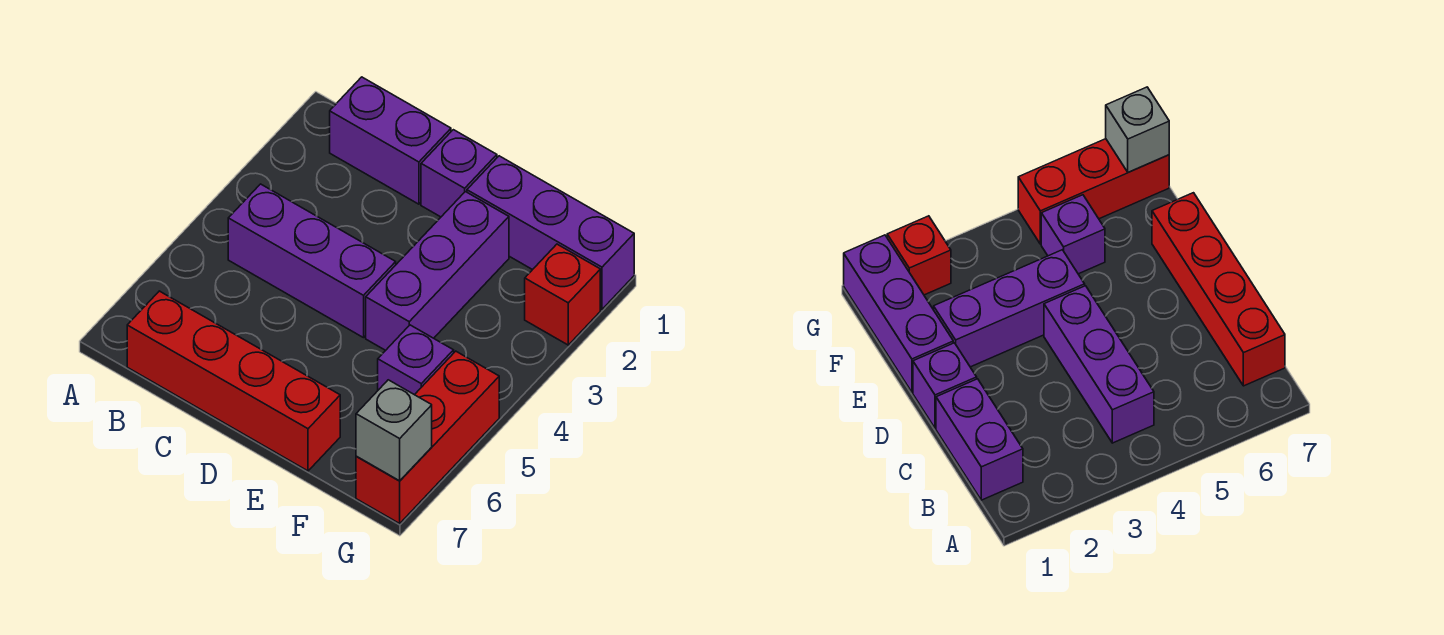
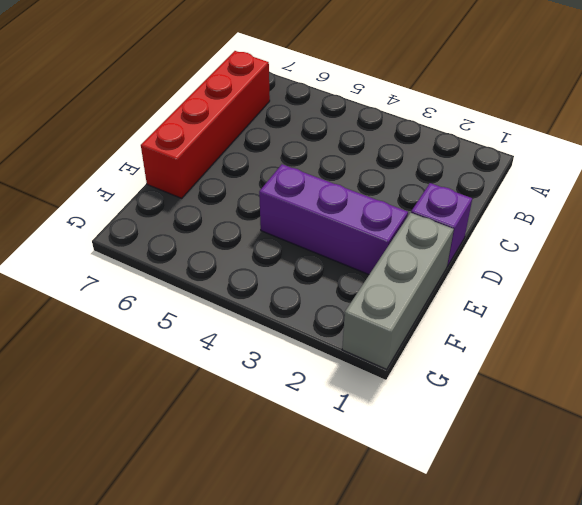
grey brick E1:G1 level 1 -> purple brick E1:G1 level 1
none -> purple brick B1:C1 level 1
none -> purple brick B4:D4 level 1

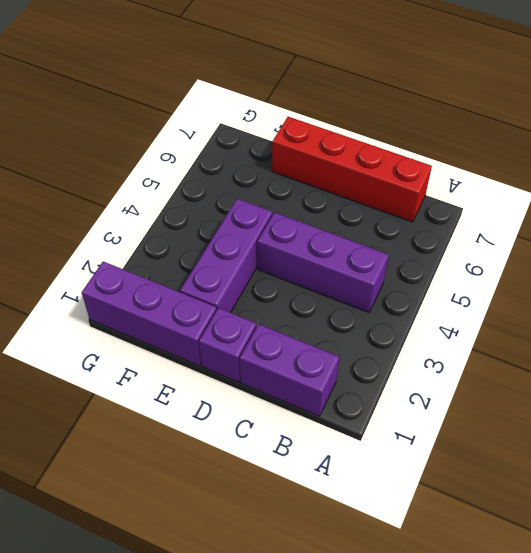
none -> purple brick F5 level 1
none -> red brick G2 level 1

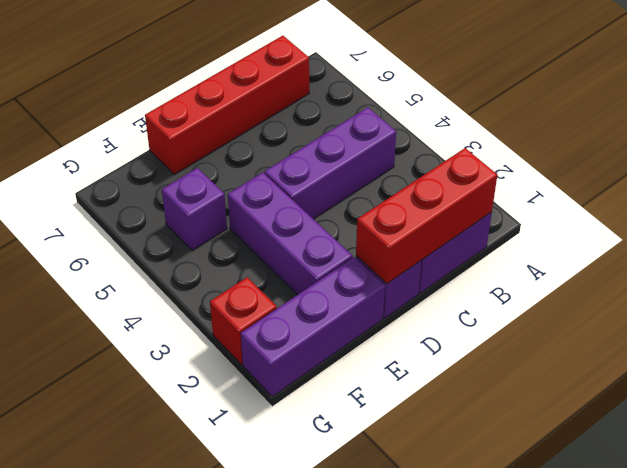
red brick B1:D1 level 2 -> red brick G5:G7 level 1
none -> grey brick G7 level 2

